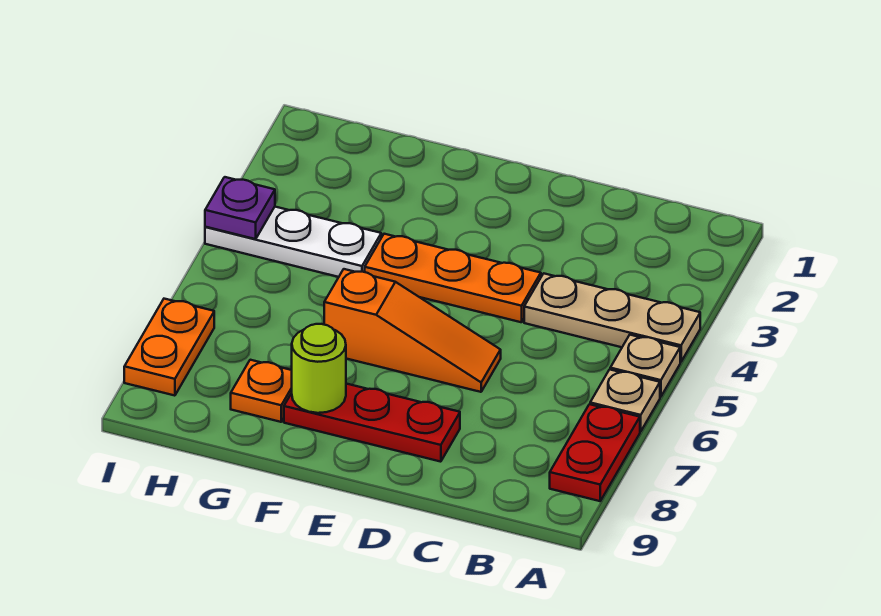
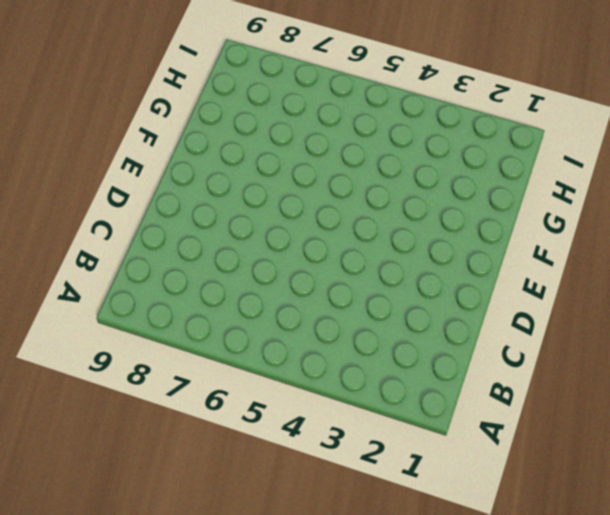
none -> tan plate A4:C4 level 1
none -> tan plate A5 level 1
none -> tan plate A6 level 1

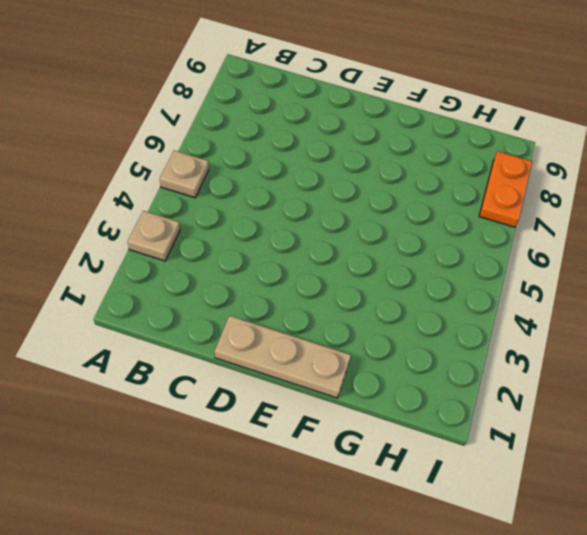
tan plate A3 level 1 -> tan plate A6 level 1
tan plate D1:F1 level 1 -> tan plate A4:C4 level 1
none -> red plate A7:A8 level 1
none -> orange plate D4:F4 level 1
none -> orange slope D6:F6 level 1 top F

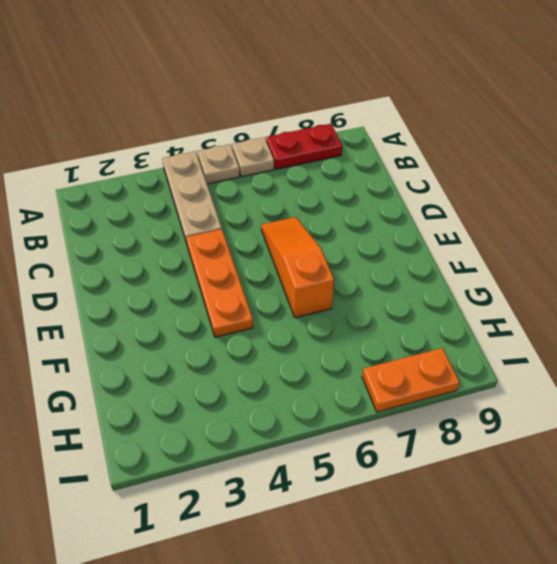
none -> red plate D8:F8 level 1
none -> white plate G4:I4 level 1
none -> orange plate G8 level 1

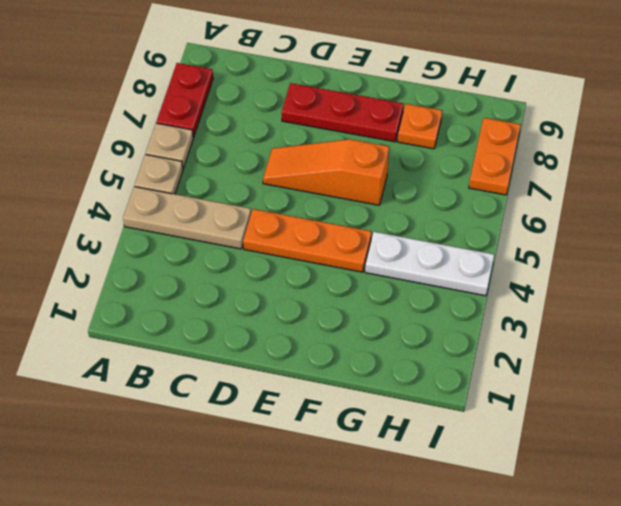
none -> lime round brick F8 level 2
none -> purple plate I4 level 2

